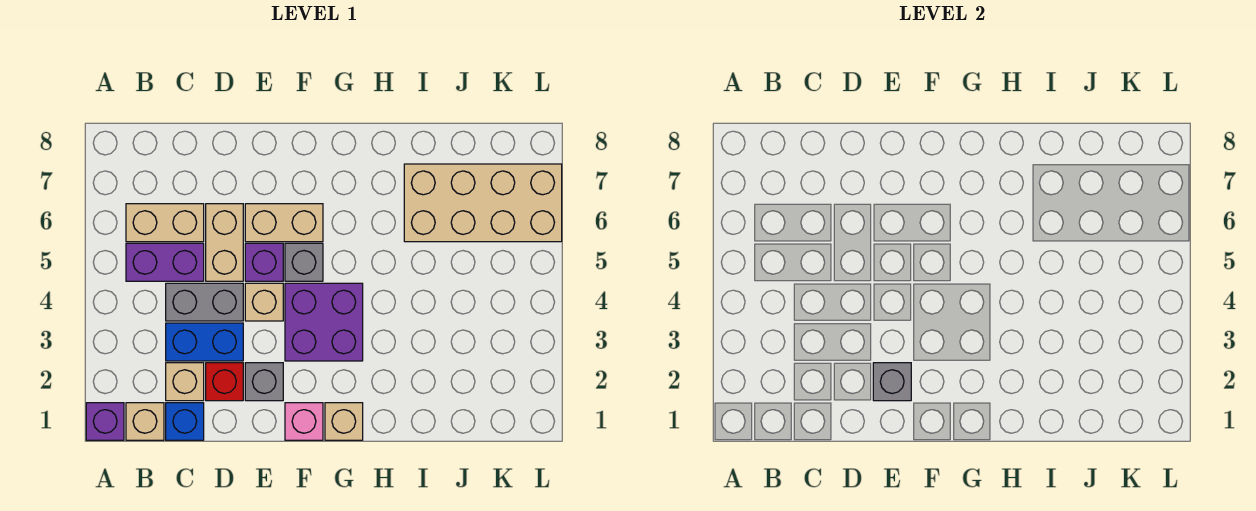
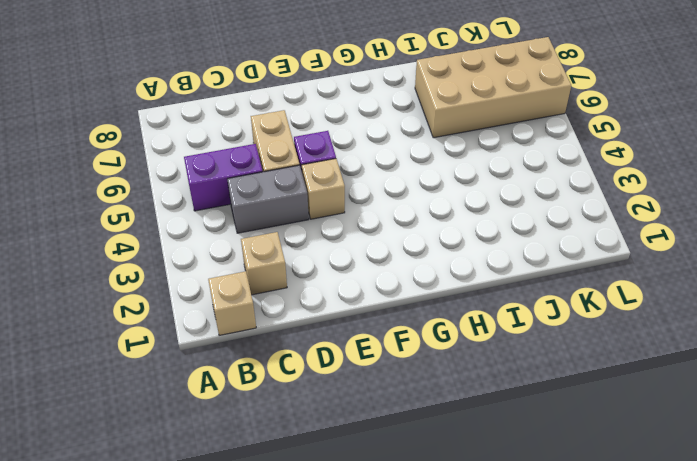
none -> purple brick A1 level 1
none -> tan brick B6:C6 level 1
none -> blue brick C1 level 1

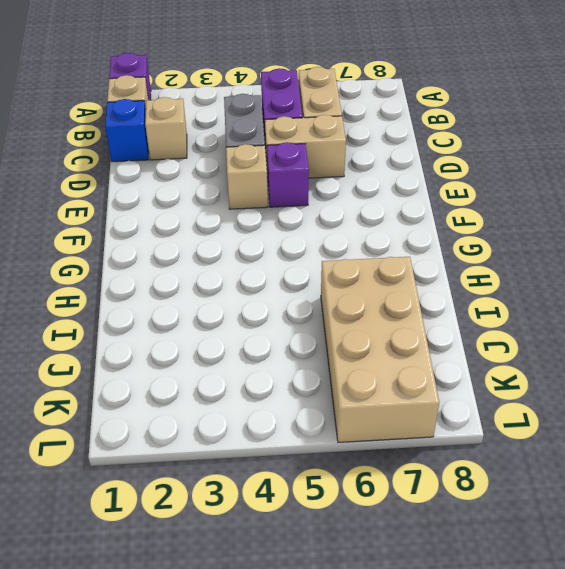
none -> blue brick C3:D3 level 1
none -> red brick D2 level 1
none -> grey brick E2 level 1

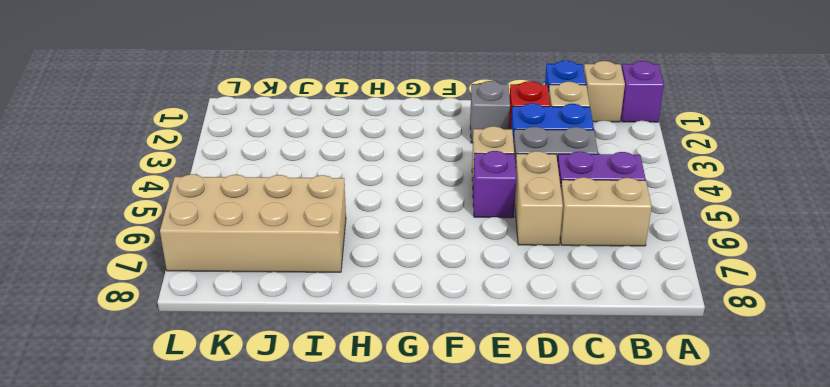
none -> tan brick E6:F6 level 1
none -> pink brick F1 level 1
none -> purple brick F3:G4 level 1

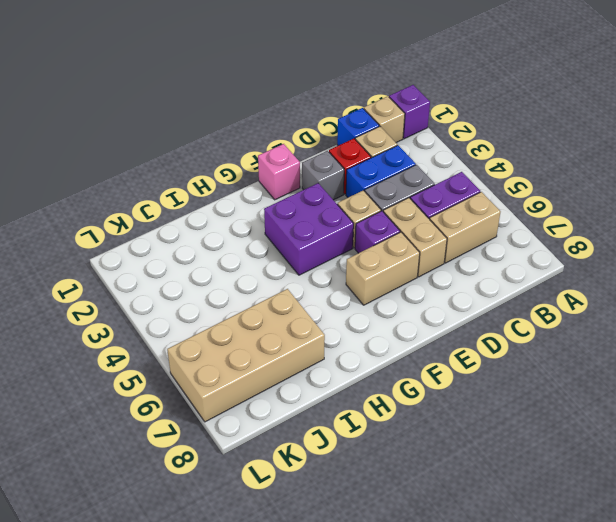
none -> grey brick F5 level 1
none -> tan brick G1 level 1
none -> grey brick E2 level 2

